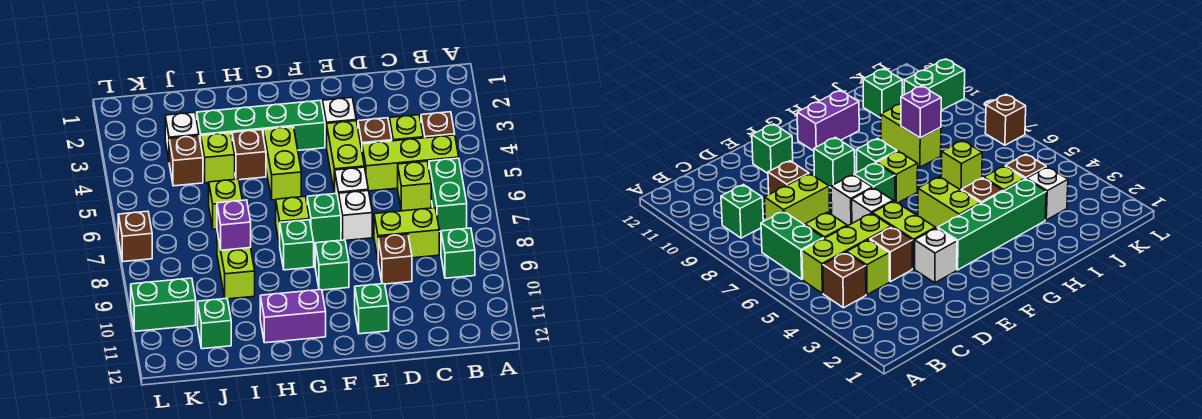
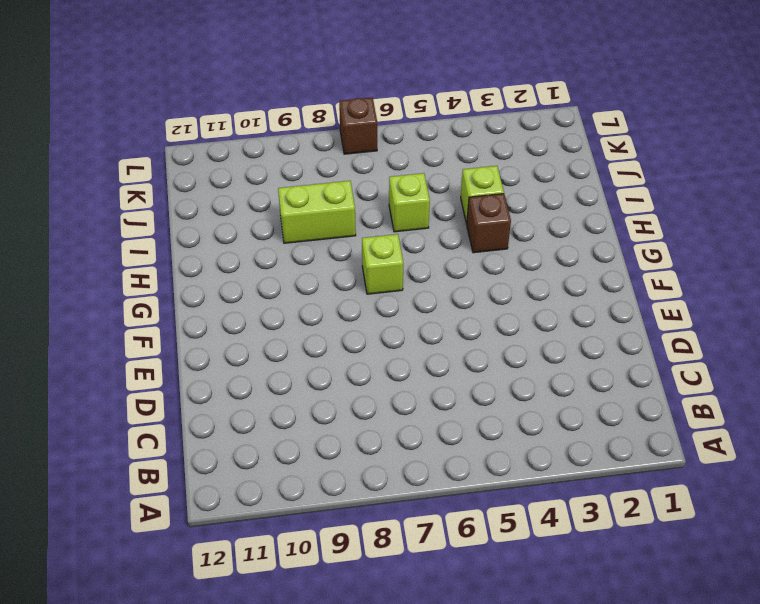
none -> brown brick B4 level 1
none -> lime brick B5:D5 level 1
none -> green brick B6:B7 level 1
none -> green brick B9 level 1

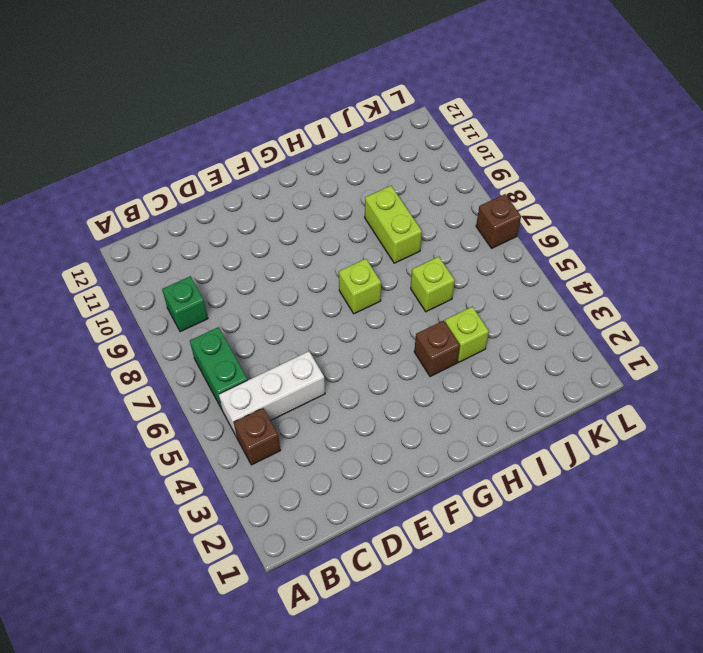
white brick B5:D5 level 1 -> lime brick B5:D5 level 1
none -> lime brick C4 level 1
none -> lime brick C6 level 1
none -> lime brick C8:D8 level 1
none -> brown brick D4 level 1

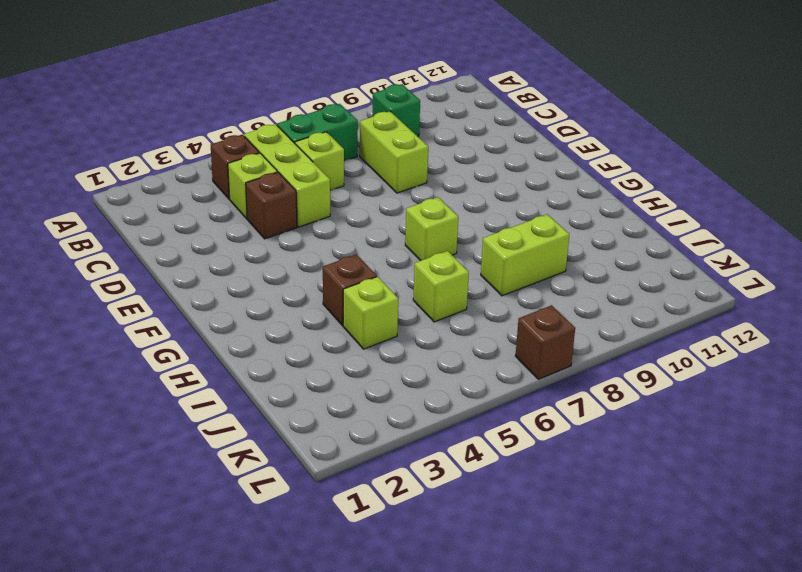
none -> brown brick D9 level 1
none -> white brick E3 level 1
none -> lime brick E4:E5 level 1
none -> white brick E6 level 1

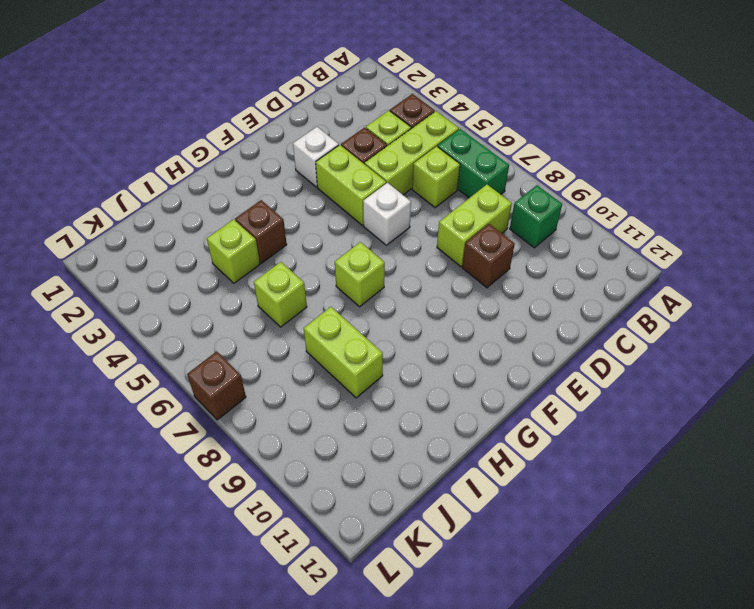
none -> white brick E7 level 1
none -> green brick E11 level 1
none -> green brick F3:I3 level 1
none -> green brick F7 level 1

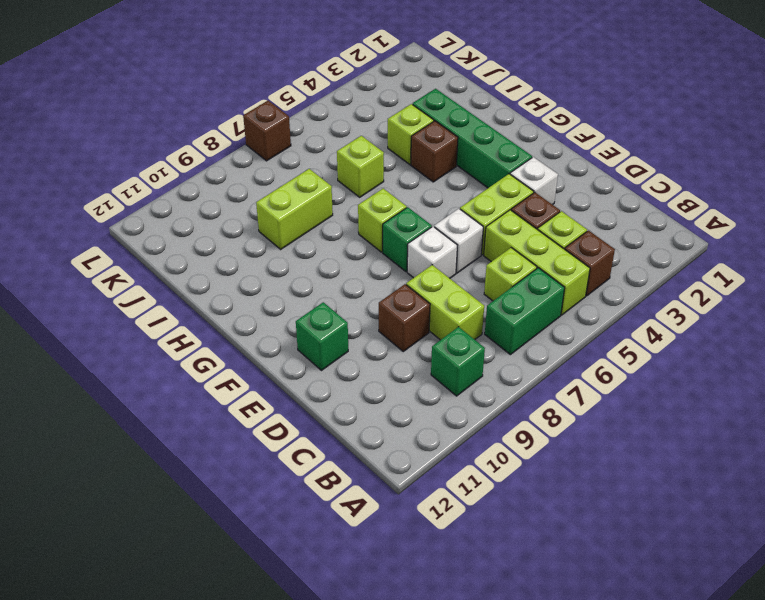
none -> green brick F9 level 1
none -> lime brick G4:G5 level 1
none -> green brick G8 level 1
none -> purple brick G11:H11 level 1

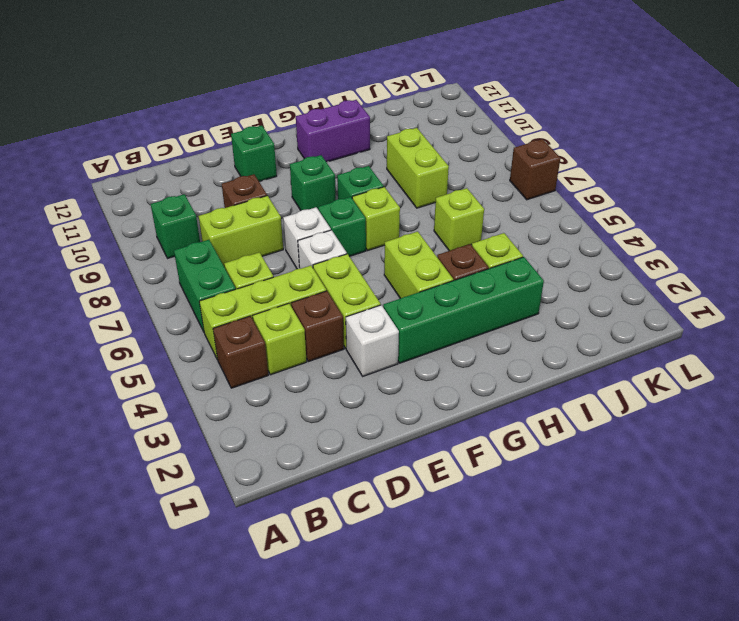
none -> white brick J3 level 1
none -> brown brick J4 level 1
none -> green brick J11 level 1
none -> green brick K10:L10 level 1

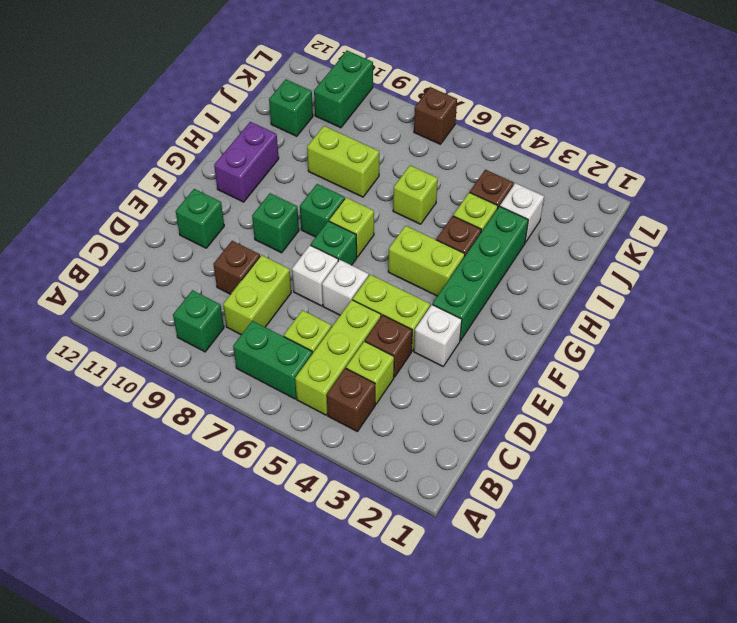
none -> purple brick I8 level 2

